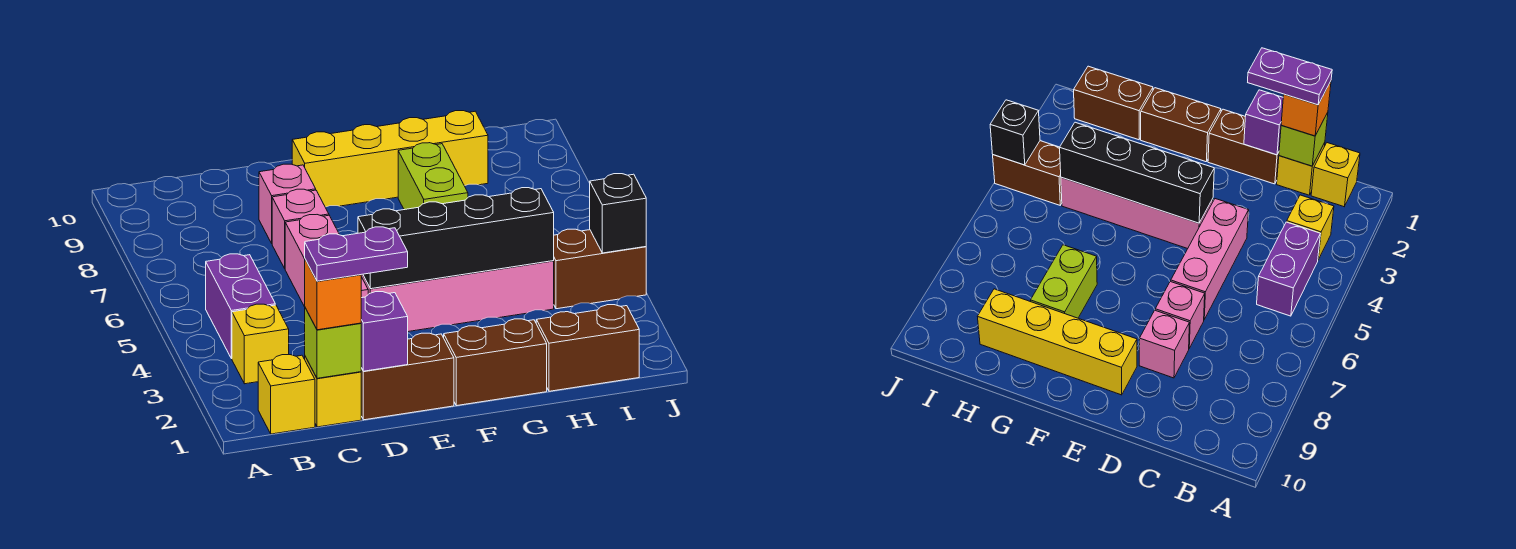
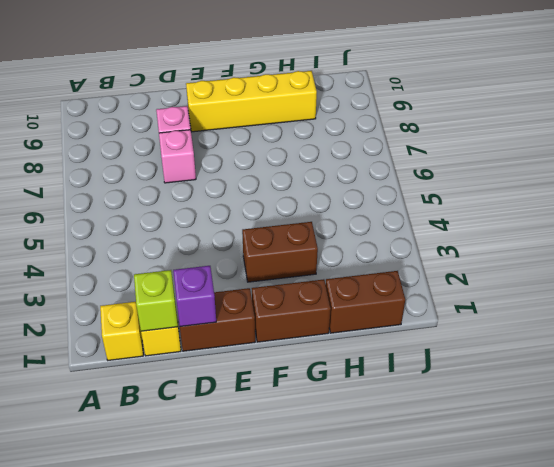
brown brick F3:G3 level 1 -> brown brick I4:J4 level 1
none -> yellow brick B3 level 1
none -> purple brick B4:B5 level 1
none -> pink brick D4:D6 level 1

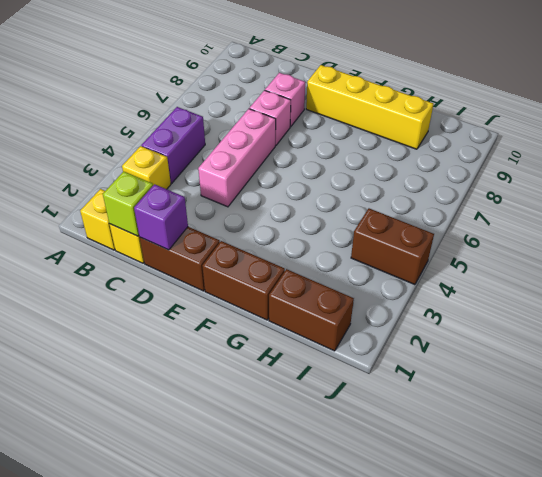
none -> pink brick E4:H4 level 1
none -> lime brick G7:G8 level 1
none -> black brick E4:H4 level 2

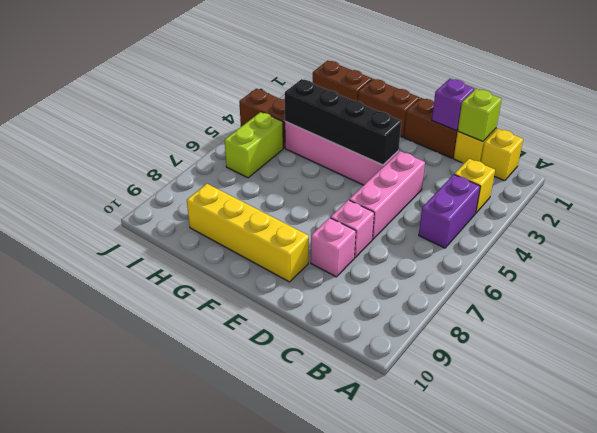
lime brick I5:I6 level 1 -> lime brick G7:G8 level 1
none -> black brick J4 level 2
none -> orange brick C1 level 3
none -> purple plate C1:D1 level 4

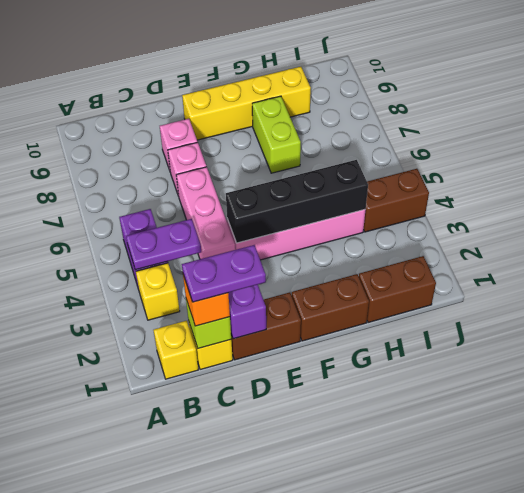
purple plate B4:C4 level 2 -> none
none -> black brick J4 level 2

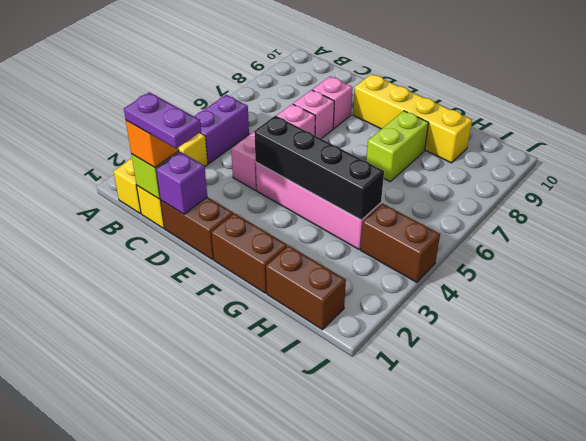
none -> black brick J4 level 2

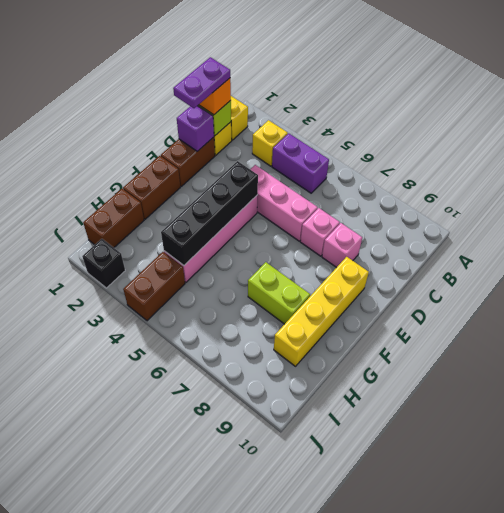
black brick J2 level 1 -> black brick J4 level 2

